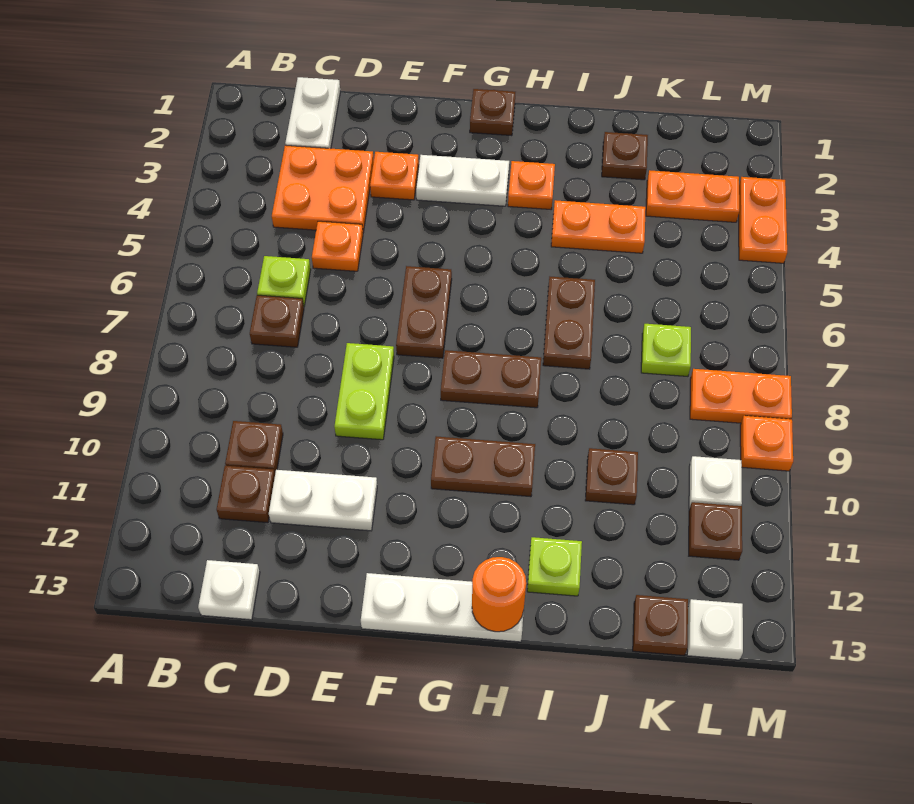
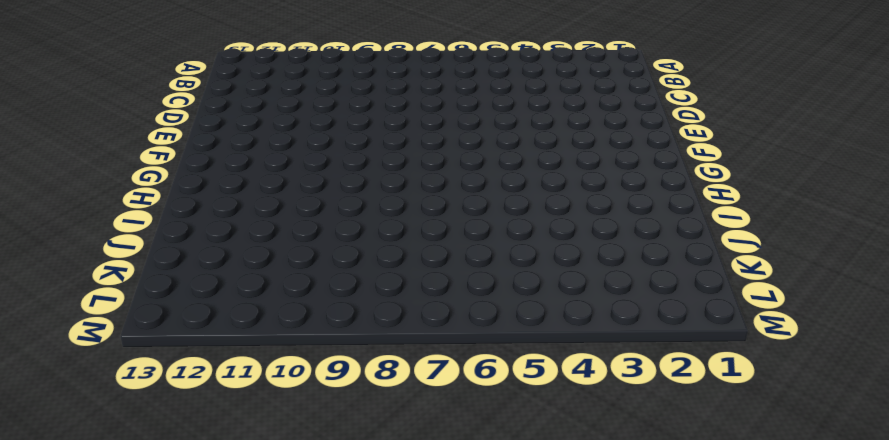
none -> white plate C1:C2 level 1
none -> orange plate C3:D4 level 1
none -> lime plate C6 level 1
none -> brown plate C7 level 1

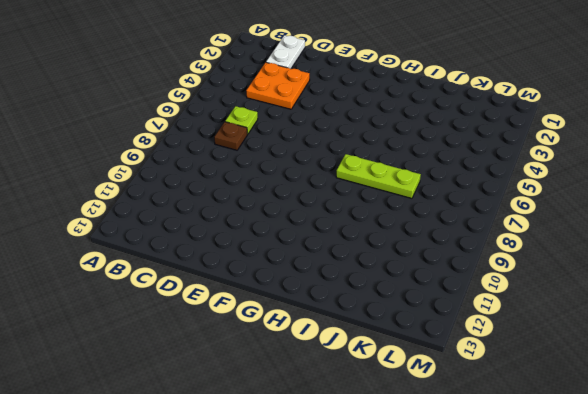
lime plate H7:J7 level 1 -> brown plate I6:I7 level 1
none -> brown plate C10 level 1
none -> brown plate C11 level 1
none -> white plate C13 level 1
none -> orange plate D5 level 1

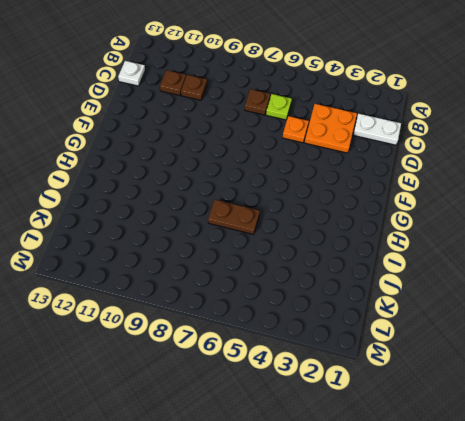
none -> white plate D11:E11 level 1
none -> orange plate E3 level 1
none -> lime plate E8:E9 level 1
none -> white plate F3:G3 level 1

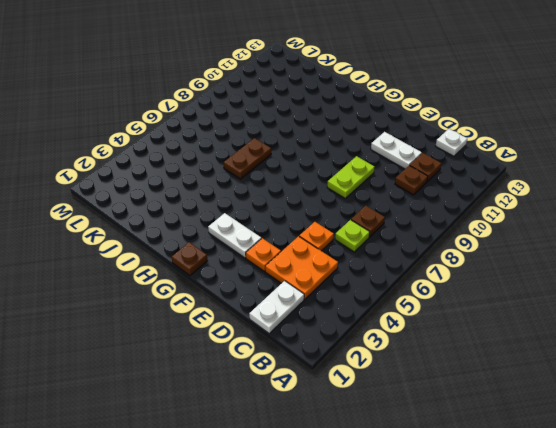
none -> brown plate F6:F7 level 1
none -> white plate F13:H13 level 1
none -> brown plate G8:H8 level 1
none -> brown plate G10:H10 level 1

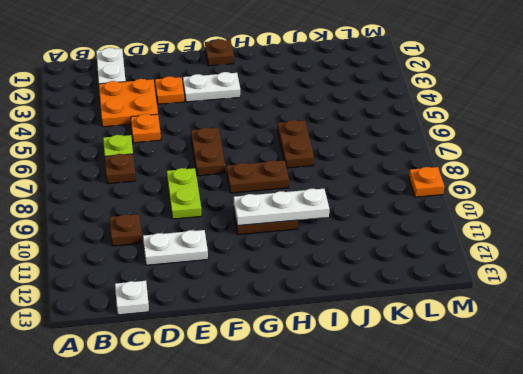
white plate G10:I10 level 2 -> white plate F13:H13 level 1
none -> brown plate C11 level 1
none -> orange plate H3 level 1
none -> orange plate I4:J4 level 1
none -> lime plate I12 level 1

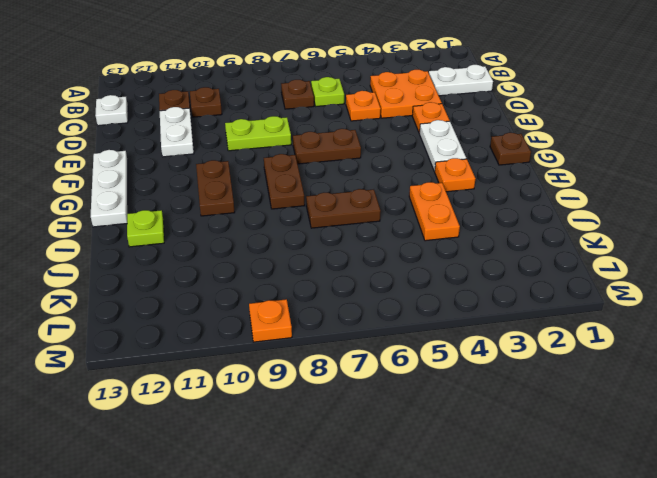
none -> brown plate J2 level 1
none -> brown plate J10 level 1
none -> orange plate K3:L3 level 1
none -> lime plate K7 level 1

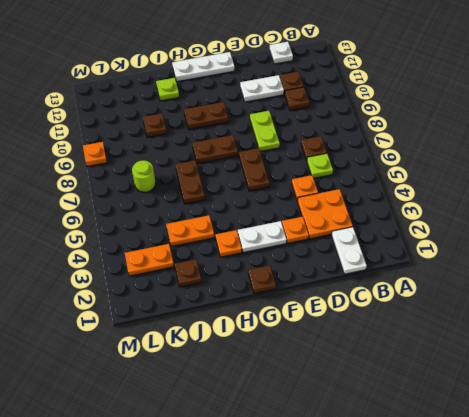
lime round brick K7 level 1 -> lime plate K7 level 1
none -> brown plate K13 level 1
none -> orange plate L8:M8 level 1
none -> white plate L10 level 1
none -> brown plate L11 level 1

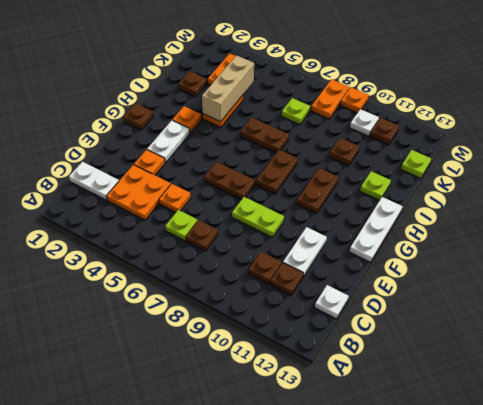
tan brick I4:K4 level 2 -> none
lime plate K13 level 1 -> brown plate K13 level 1
none -> white plate L13 level 1
none -> orange plate M3:M4 level 1
none -> orange round brick H13 level 2

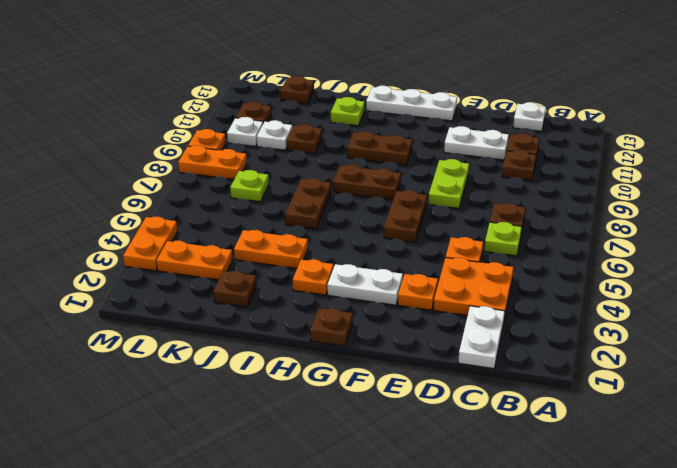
white plate K10 level 1 -> white plate L13 level 1
none -> orange round brick H13 level 2

